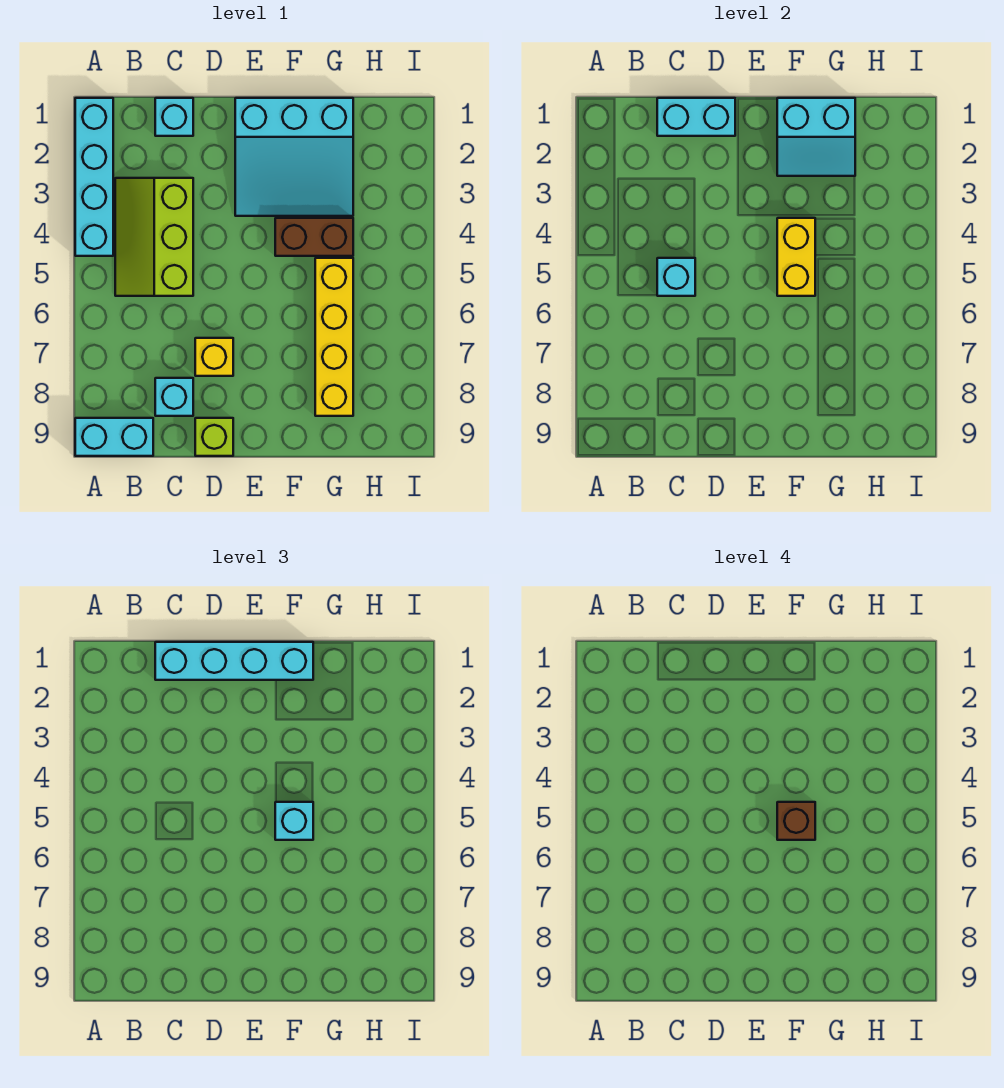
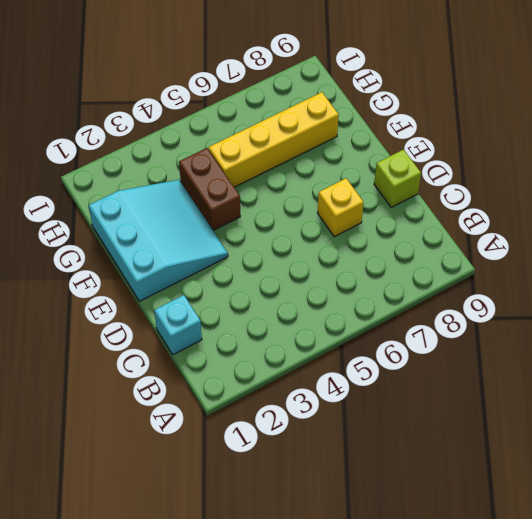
none -> cyan brick A1:A4 level 1
none -> cyan brick A9:B9 level 1
none -> lime slope B3:C5 level 1 top C

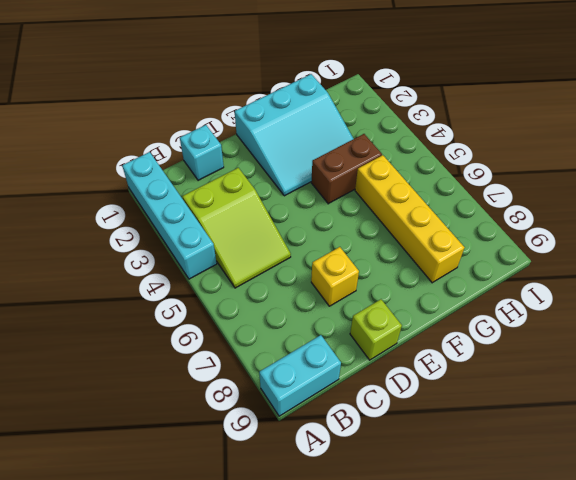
lime slope B3:C5 level 1 top 3 -> lime slope B3:C5 level 1 top C
none -> cyan brick C8 level 1
none -> cyan brick C1:D1 level 2
none -> cyan brick C5 level 2

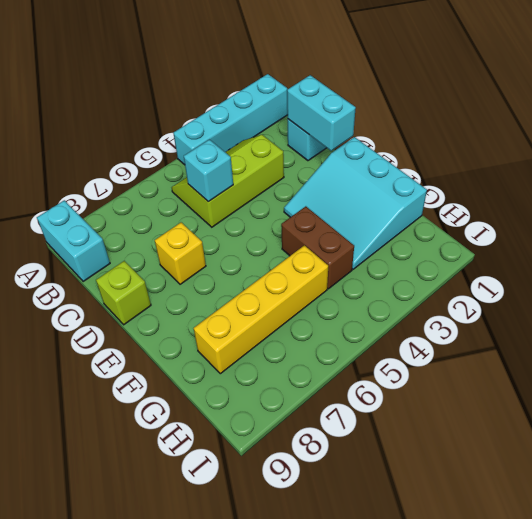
none -> cyan brick C8 level 1
none -> cyan slope F1:G2 level 2 top 1
none -> yellow brick F4:F5 level 2

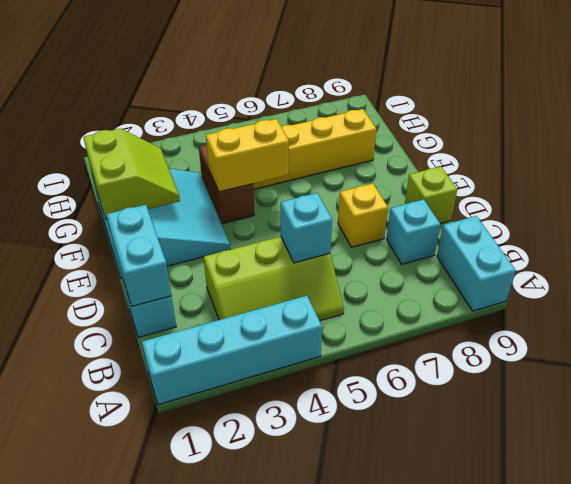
lime slope F1:G2 level 2 top 1 -> cyan slope F1:G2 level 2 top 1
none -> cyan brick C1:F1 level 3
none -> cyan brick F5 level 3
none -> brown brick F5 level 4

